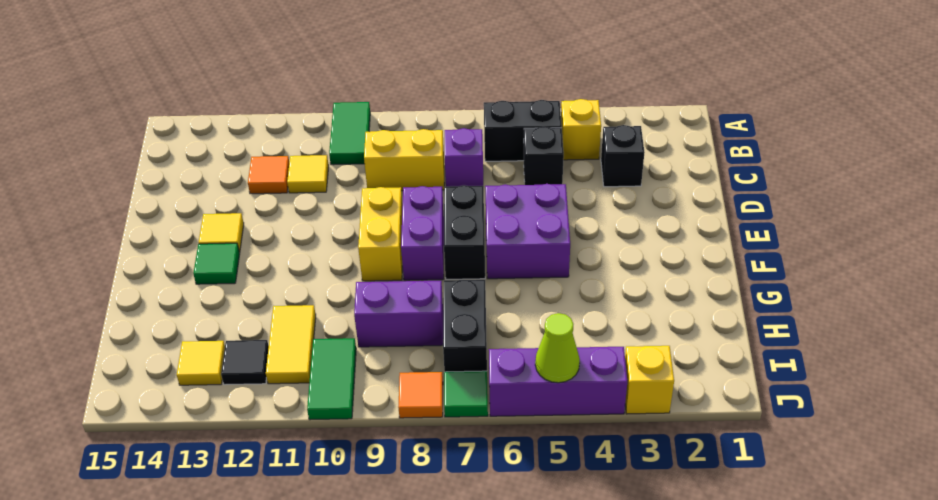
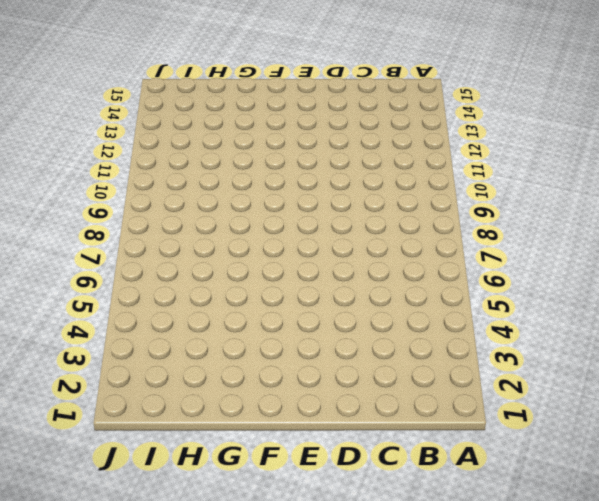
none -> green tile A10:B10 level 1
none -> yellow brick B4 level 1
none -> black brick B5:B6 level 1

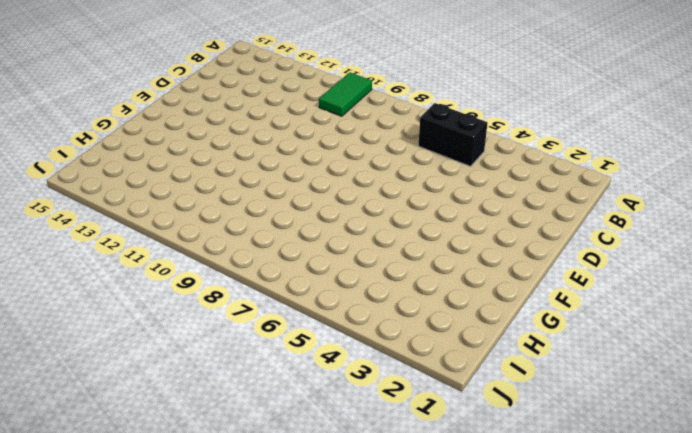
none -> yellow brick B4 level 1
none -> black brick C3 level 1
none -> black brick C5 level 1

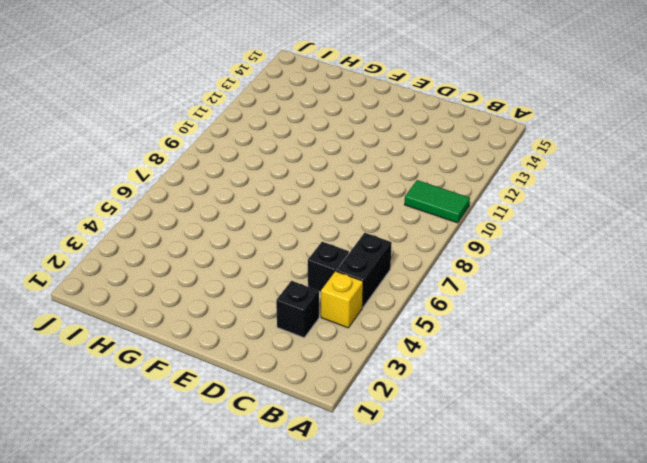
none -> purple brick C7 level 1
none -> yellow brick C8:C9 level 1
none -> yellow tile C11 level 1

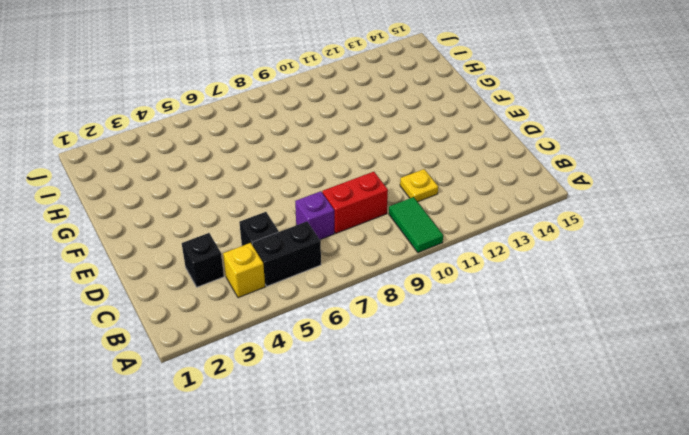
red brick C8:C9 level 1 -> yellow brick C8:C9 level 1
yellow plate C11 level 1 -> yellow tile C11 level 1
none -> orange tile C12 level 1
none -> purple brick E5:F6 level 1
none -> black brick E7:F7 level 1

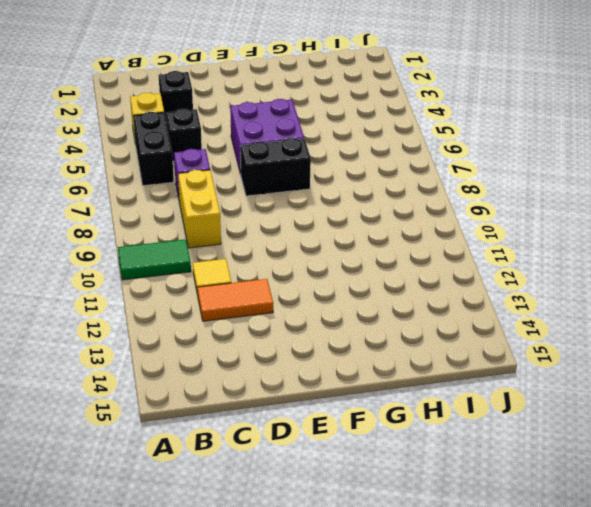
orange tile C12:D12 level 1 -> orange tile C12 level 1
none -> purple brick E8:F8 level 1
none -> yellow brick E9:F9 level 1
none -> yellow tile E13 level 1

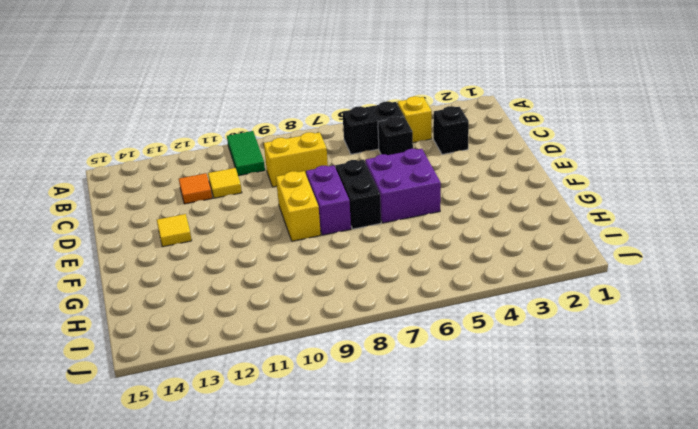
none -> purple brick C7 level 1
none -> green tile F13 level 1
none -> black brick H7:I7 level 1

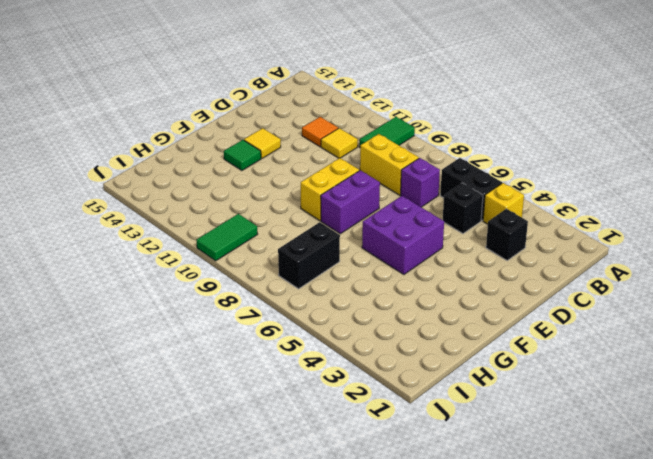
none -> black brick E7:F7 level 1
none -> purple brick H8:H9 level 1
none -> yellow tile H11:I11 level 1

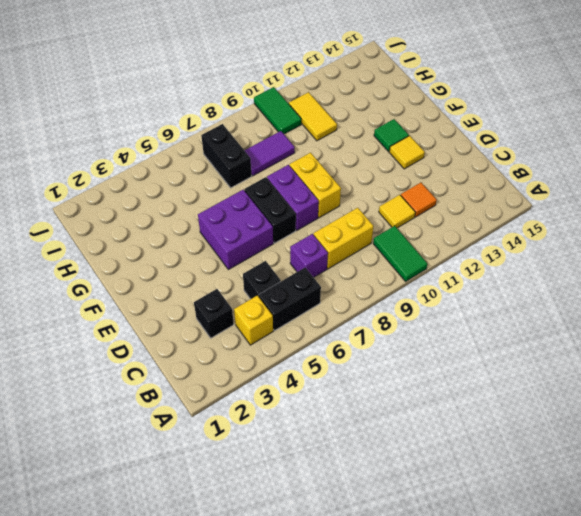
purple tile H8:H9 level 1 -> purple brick H8:H9 level 1
none -> black tile I12 level 1
none -> yellow tile I13 level 1
none -> yellow brick J3 level 1

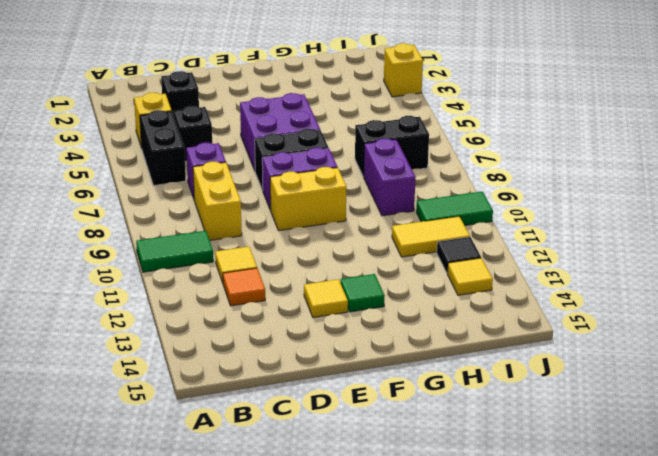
none -> purple brick J4:J6 level 1
none -> green tile J7 level 1
none -> orange tile J8 level 1

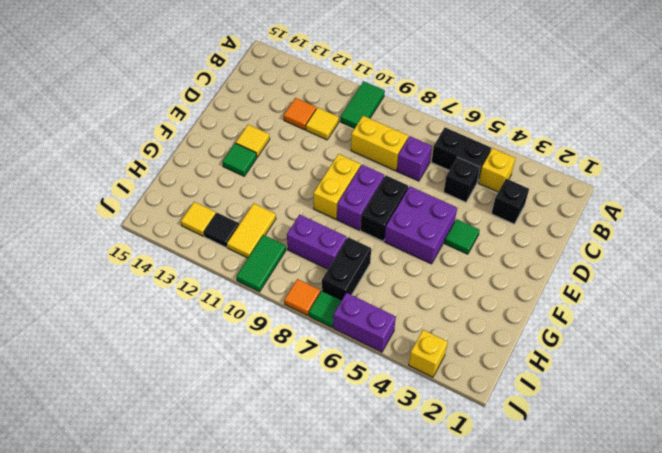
green tile E4 level 1 -> none
purple brick J5:J6 level 1 -> purple brick J4:J6 level 1
none -> lime cone J5 level 2

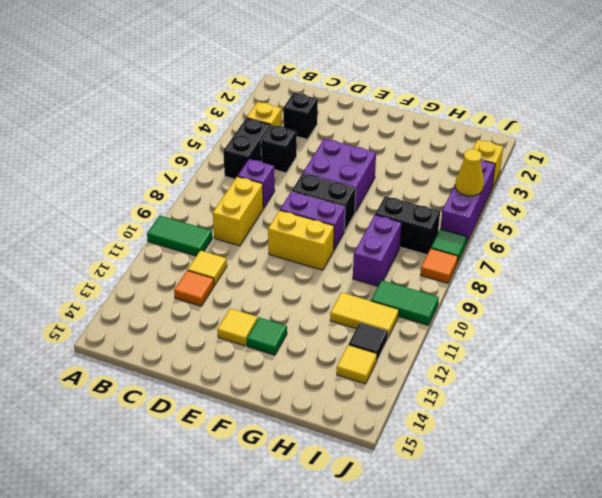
yellow cone J5 level 2 -> lime cone J5 level 2

